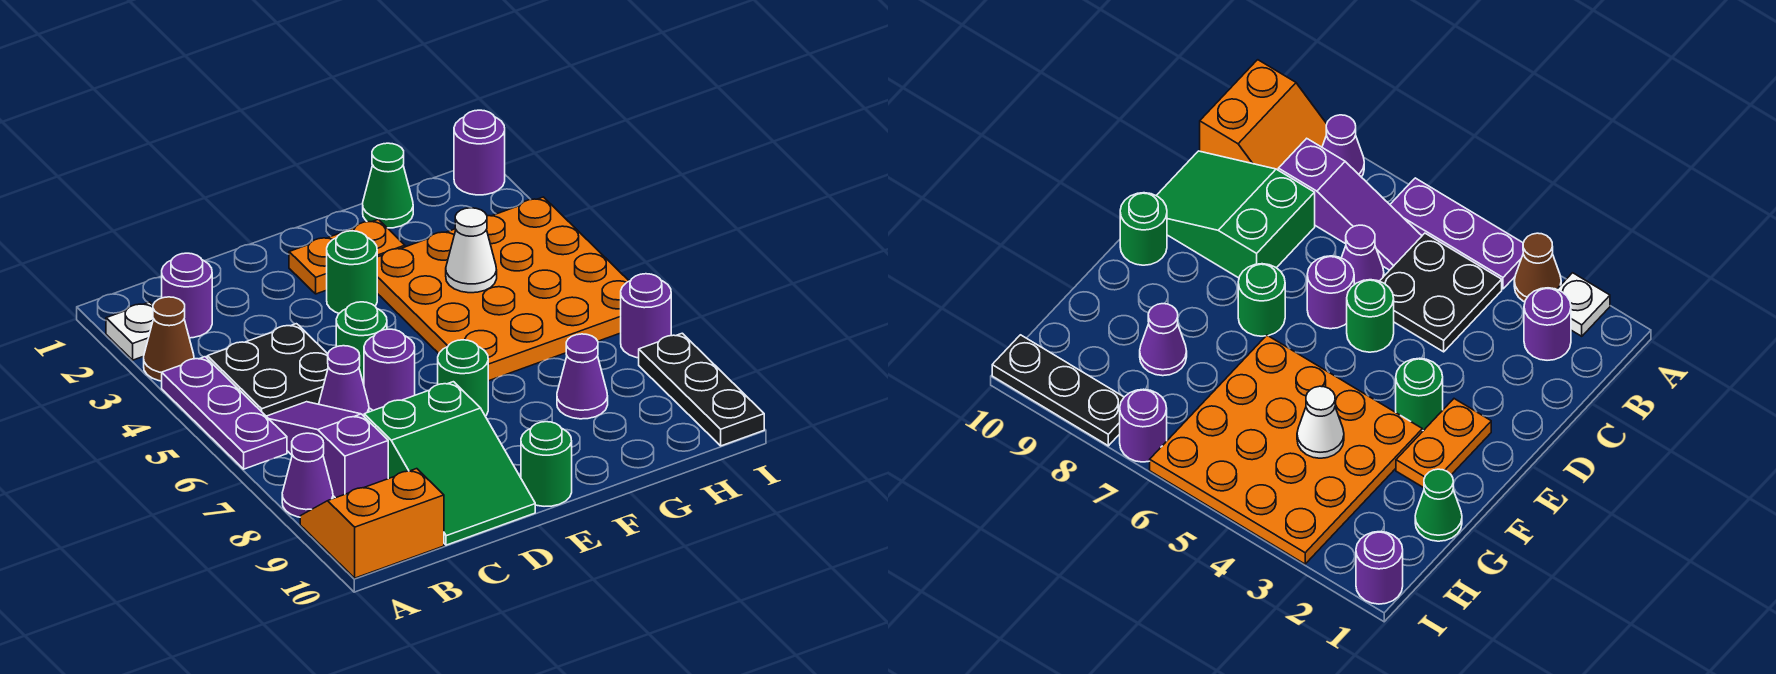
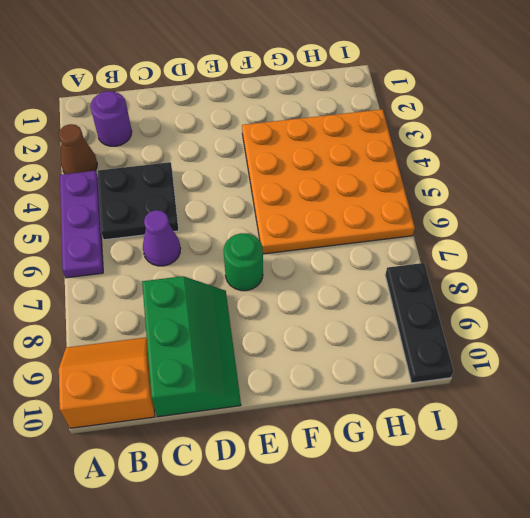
green slope C8:D10 level 1 top C -> green slope C8:D10 level 1 top 8
none -> white plate A2 level 1
none -> purple cone A8 level 1
none -> purple slope B6:B8 level 1 top 8

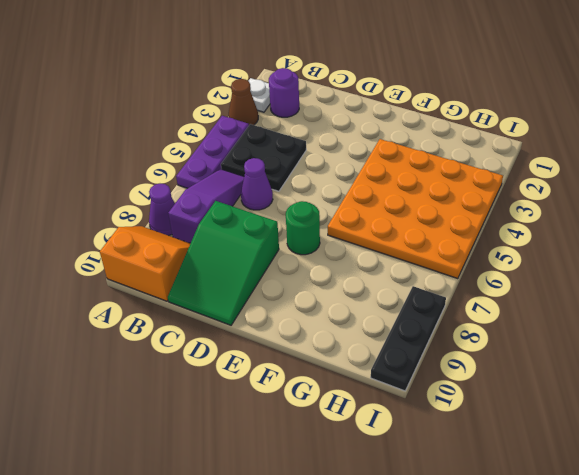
none -> green round brick D5 level 1
none -> purple round brick D6 level 1
none -> orange plate E2:F2 level 1

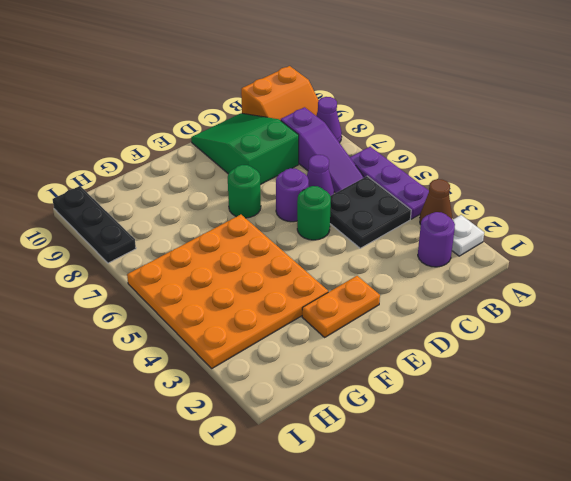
none -> green round brick E3 level 1
none -> green round brick E10 level 1
none -> green cone G1 level 1

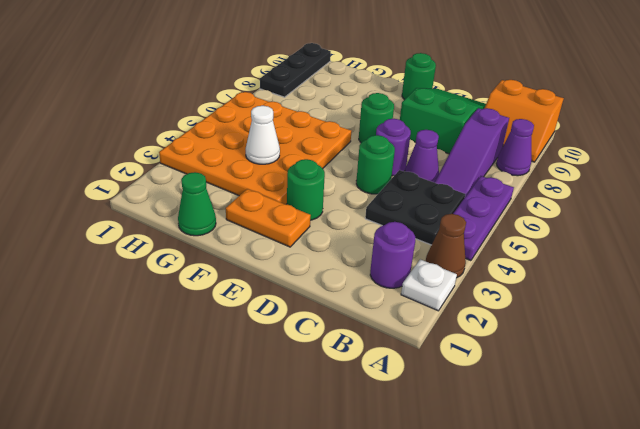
none -> purple cone G8 level 1
none -> purple round brick I1 level 1
none -> purple round brick I7 level 1

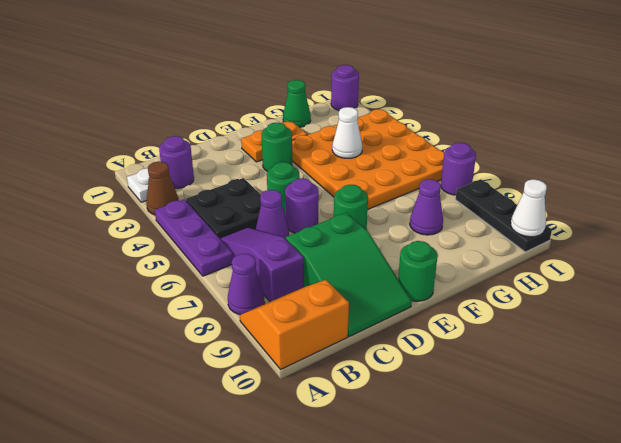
white cone I10 level 2 -> none

